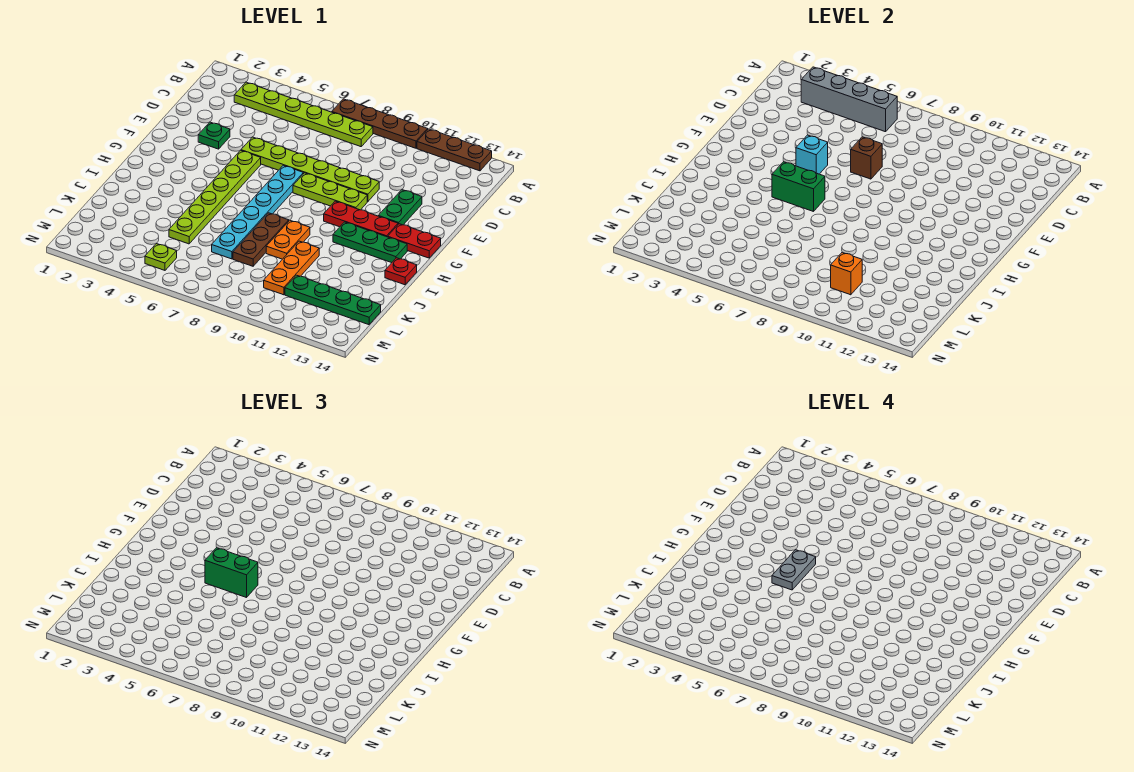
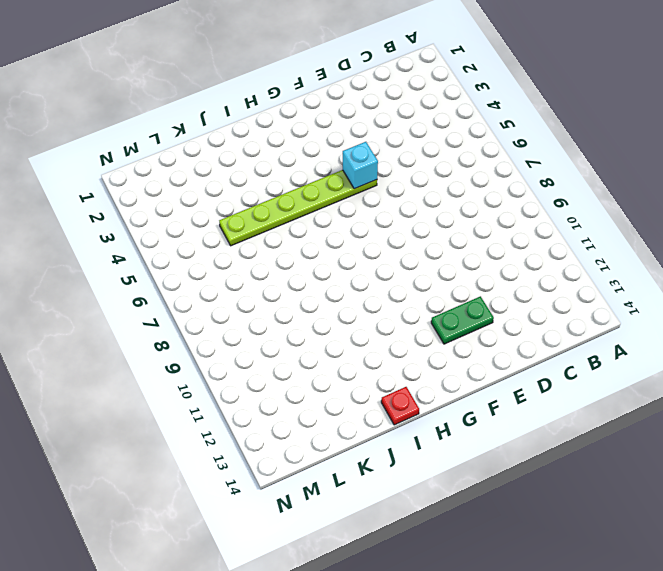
none -> brown plate A7:A10 level 1
none -> brown plate A11:A13 level 1
none -> lime plate B3:B8 level 1

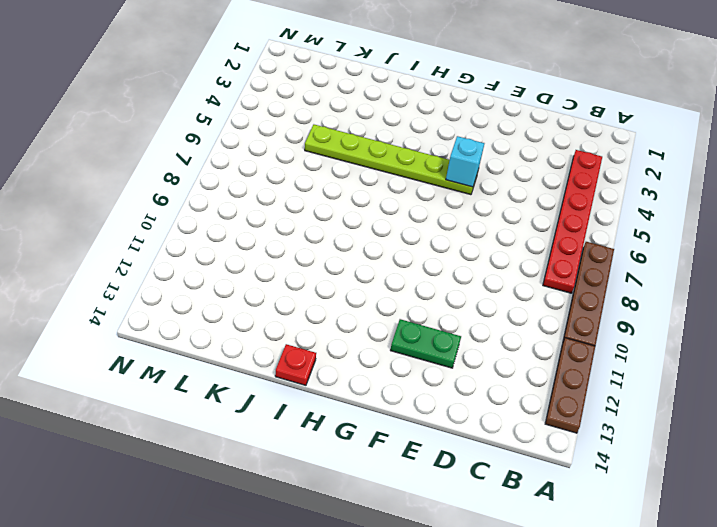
red plate B3:B8 level 1 -> lime plate B3:B8 level 1
none -> green plate E3 level 1
none -> lime plate E5:E10 level 1
none -> cyan plate F7:K7 level 1

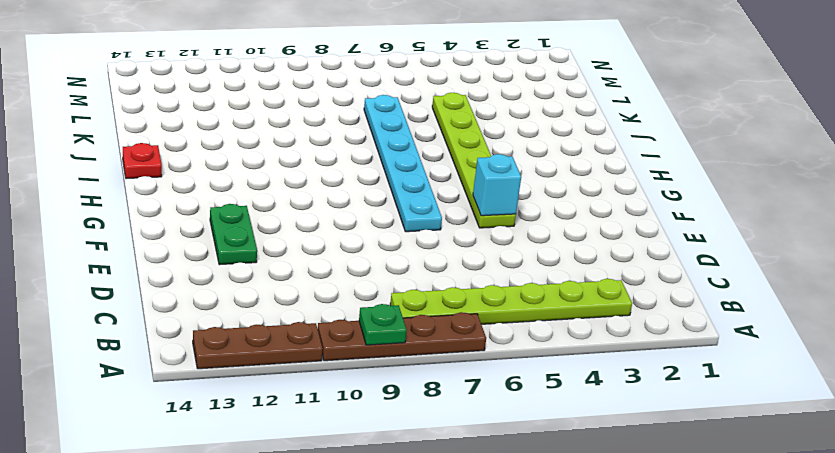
green plate A9 level 2 -> green plate E3 level 1
none -> lime plate E5:E10 level 1
none -> lime plate F8:F10 level 1
none -> red plate G10:G12 level 1

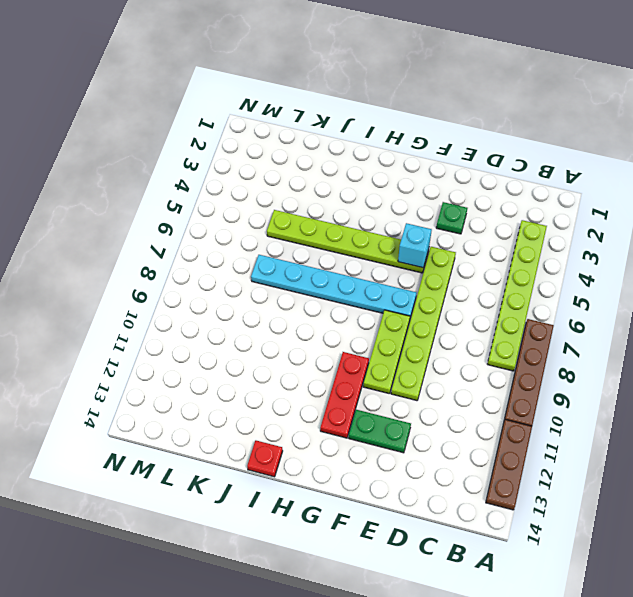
none -> red plate G13:G14 level 1
none -> green plate H11:H13 level 1
none -> brown plate I8:K8 level 1

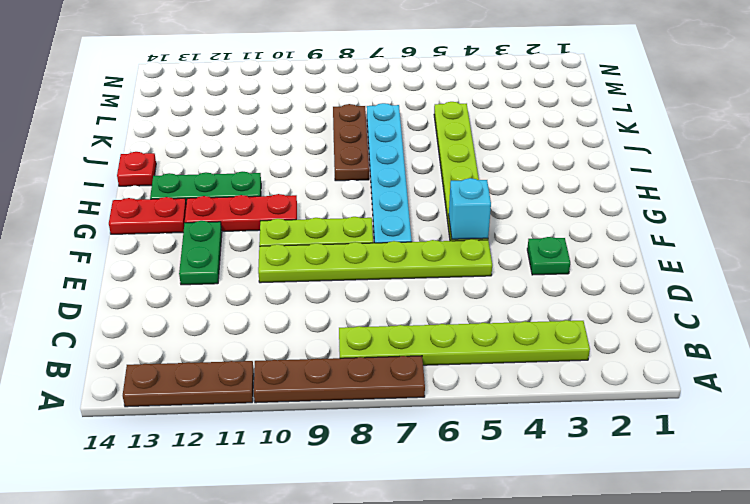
none -> orange plate I9:J9 level 1
none -> orange plate J10:L10 level 1
none -> green plate L11:L14 level 1

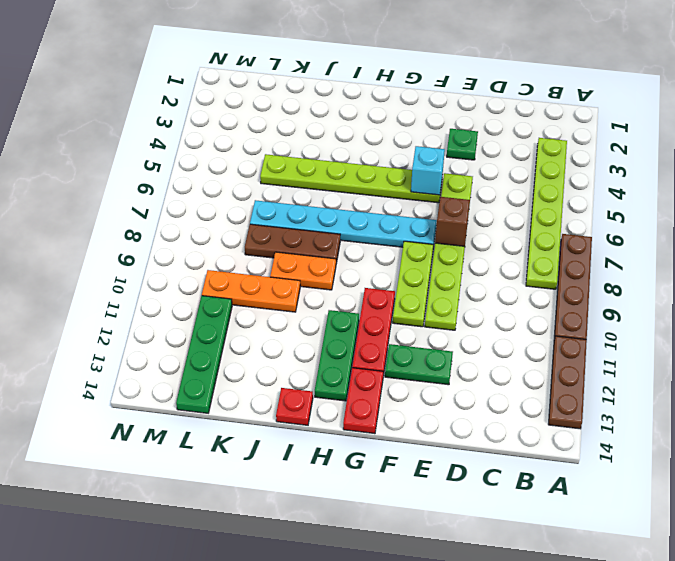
none -> lime plate M5 level 1
none -> grey brick B3:B6 level 2
none -> green brick H5:H6 level 2

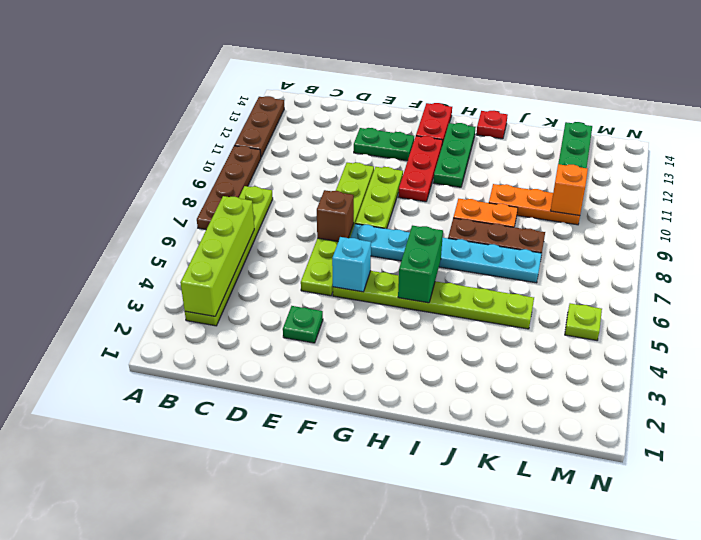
lime brick B3:B6 level 2 -> grey brick B3:B6 level 2
none -> green brick H5:H6 level 3
none -> grey plate G5:H5 level 4

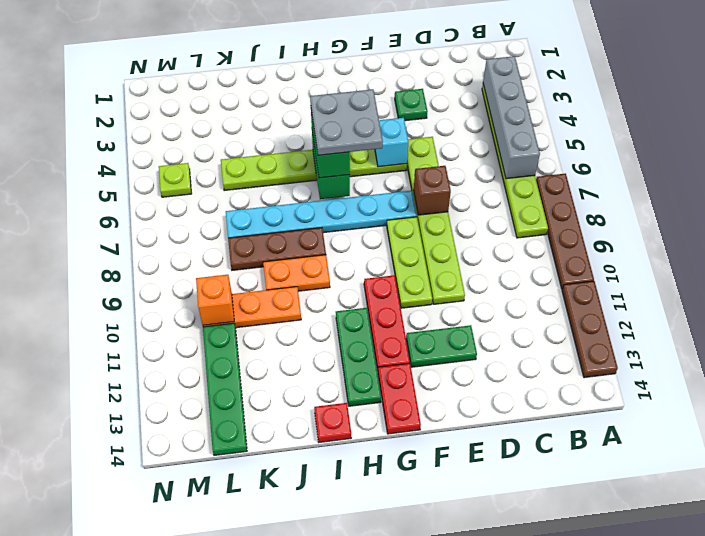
grey plate G5:H6 level 4 -> grey plate G5:H5 level 4

